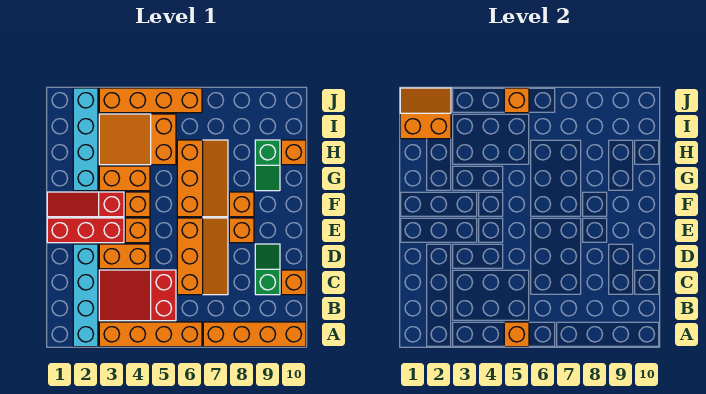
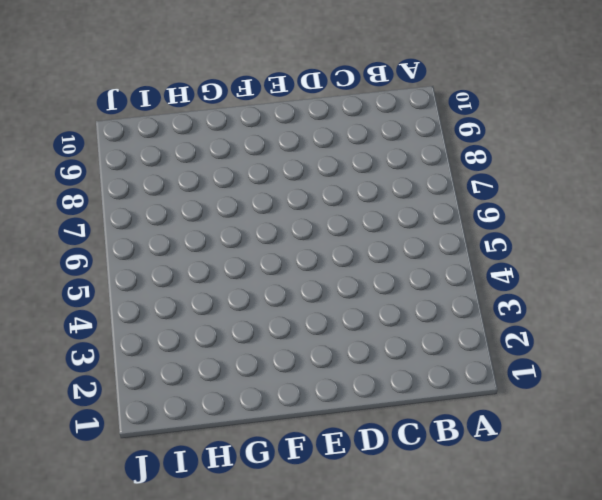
none -> cyan brick A2:D2 level 1
none -> orange brick A3:A6 level 1
none -> orange brick A7:A10 level 1

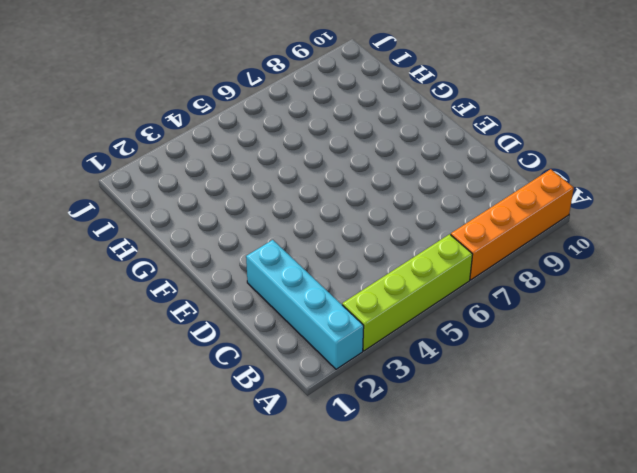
lime brick A3:A6 level 1 -> orange brick A3:A6 level 1
none -> red slope B3:C5 level 1 top 5
none -> orange slope C6:E7 level 1 top 6
none -> green slope C9:D9 level 1 top C

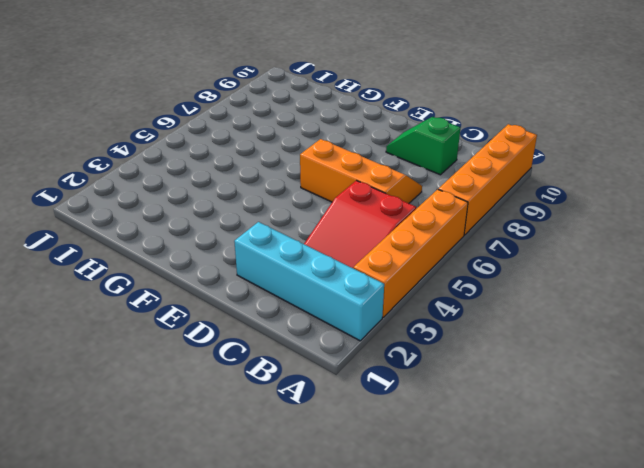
none -> orange brick C10 level 1
none -> orange brick D3:D4 level 1
none -> red brick E1:E3 level 1

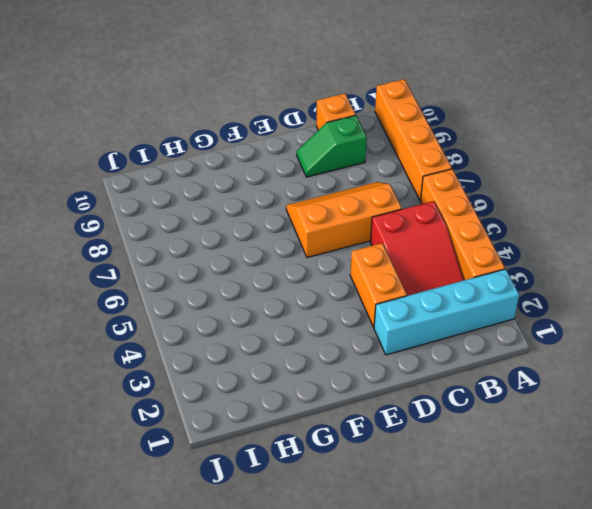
none -> red brick E1:E3 level 1
none -> orange brick E4 level 1
none -> orange brick E8 level 1

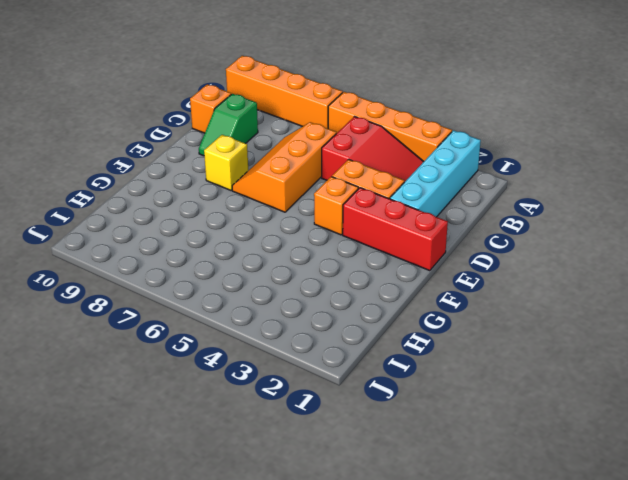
yellow brick E8 level 1 -> orange brick E8 level 1
none -> red slope F1:F3 level 1 top 3
none -> orange brick F4 level 1
none -> orange slope F6:H7 level 1 top 6

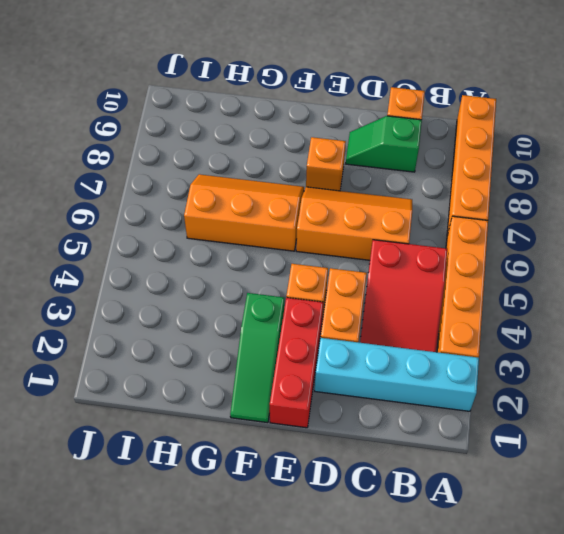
green slope F1:F3 level 1 top 3 -> red slope F1:F3 level 1 top 3
none -> orange brick F4 level 1
none -> orange brick F8 level 1
none -> cyan brick G2:J2 level 1

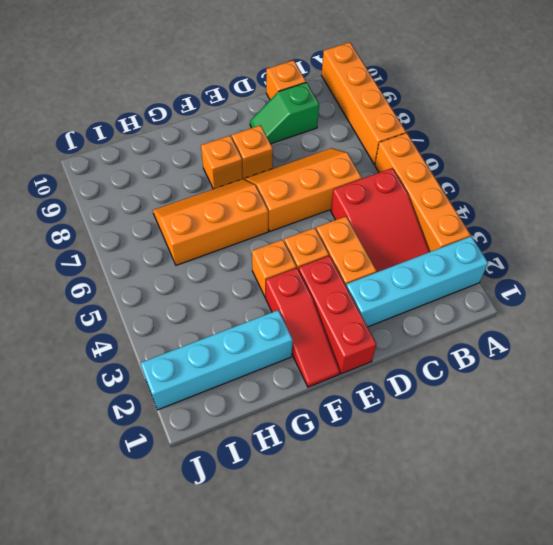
none -> orange brick G3:G4 level 1
none -> green slope G9:H9 level 1 top H
none -> orange slope H3:I5 level 1 top 5

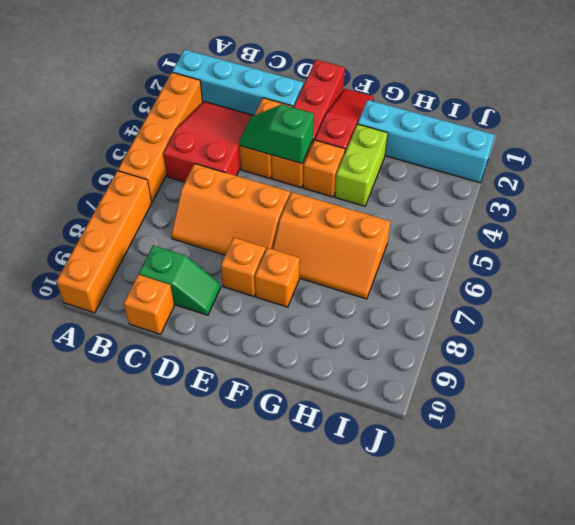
green slope D4:E4 level 2 top E -> green slope G9:H9 level 1 top H
lime brick G3:G4 level 1 -> orange brick G3:G4 level 1
none -> orange slope H3:I5 level 1 top 5
none -> orange brick H10 level 1
none -> orange brick J3:J6 level 1

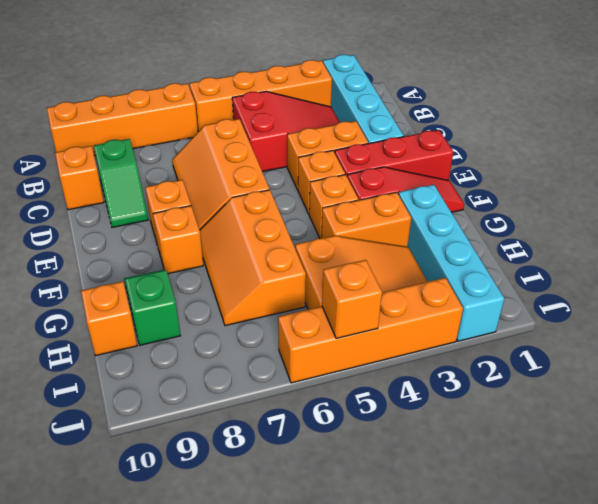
none -> orange brick A5 level 2
none -> orange slope I1:J2 level 2 top I

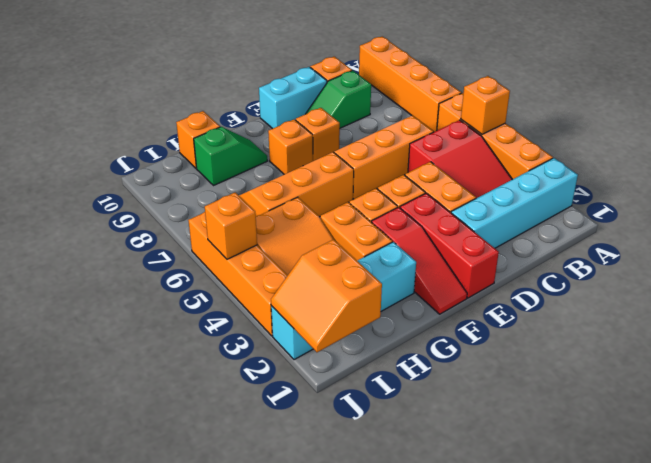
cyan brick D10:E10 level 1 -> none

